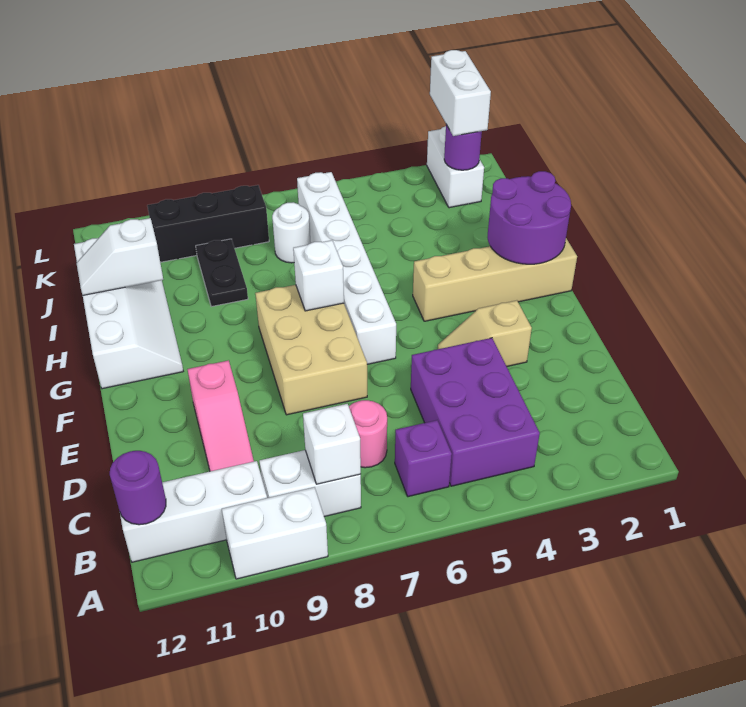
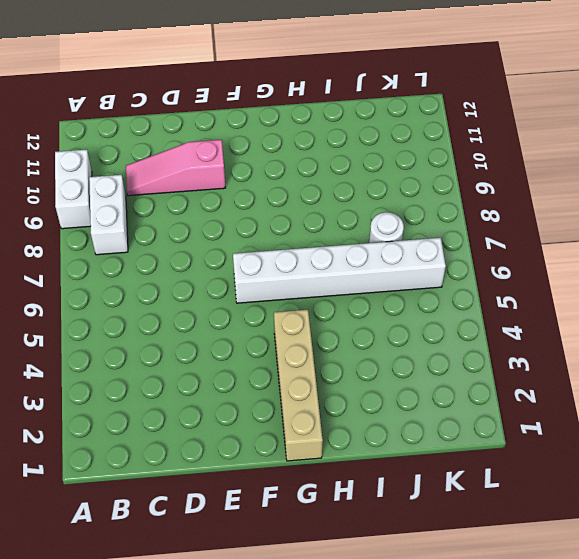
none -> purple brick B4:D5 level 1
none -> purple brick B6 level 1
none -> white brick B10:B12 level 1

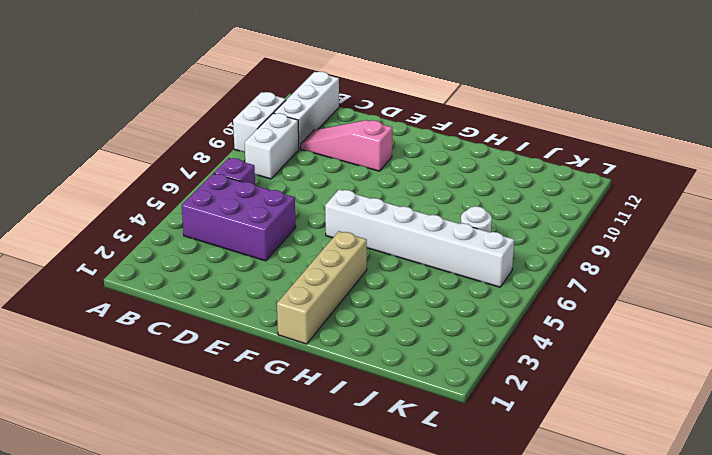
none -> pink round brick C7 level 1
none -> tan slope E3:E4 level 1 top 3
none -> tan brick E7:G8 level 1

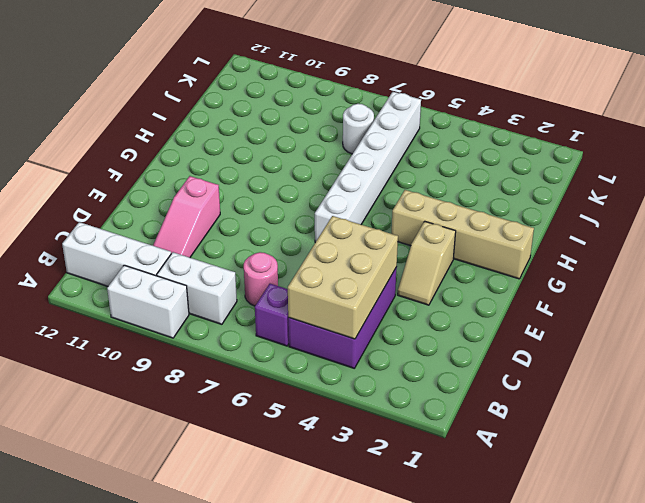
tan brick B4:D5 level 2 -> tan brick E7:G8 level 1
tan slope E3:F3 level 1 top F -> tan slope E3:E4 level 1 top 3
none -> white slope G11:J12 level 1 top 12
none -> black plate I9:J9 level 1
none -> white brick K2:L2 level 1

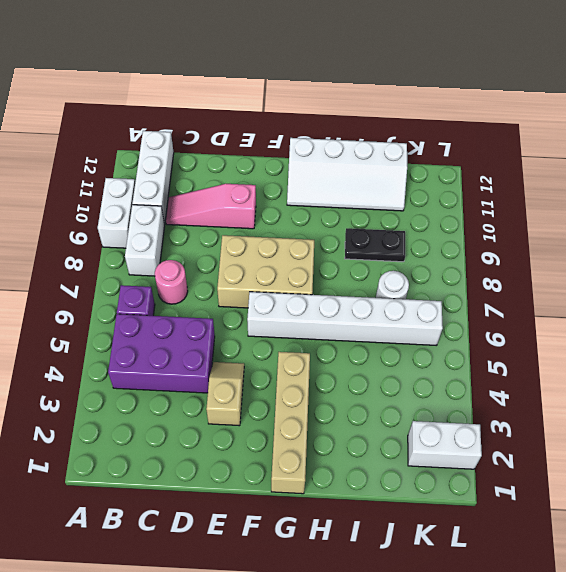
none -> black brick K8:K10 level 1
none -> white brick B8 level 2
none -> purple round brick B12 level 2

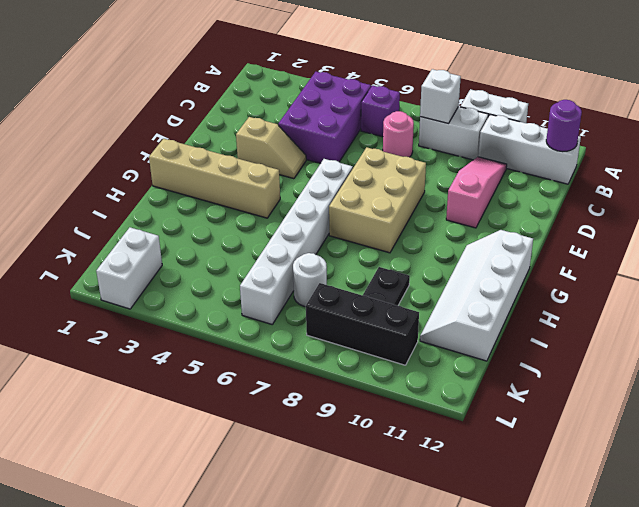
none -> purple round brick G1:H2 level 2
none -> white brick G7 level 2
none -> white slope I11:I12 level 2 top 11

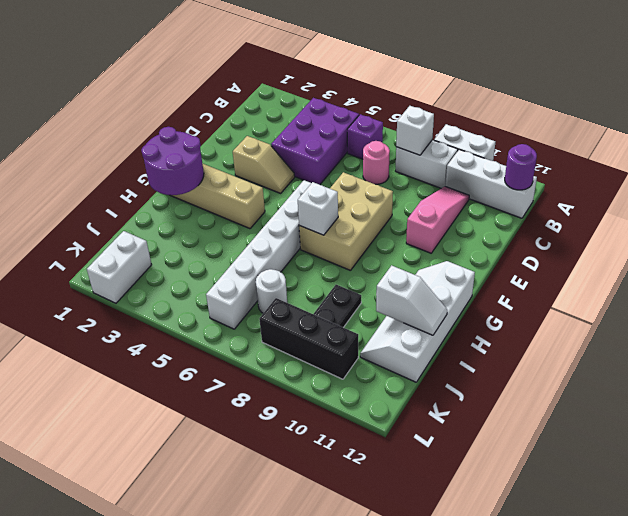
none -> purple round brick K2 level 2
none -> white brick K2:L2 level 3

